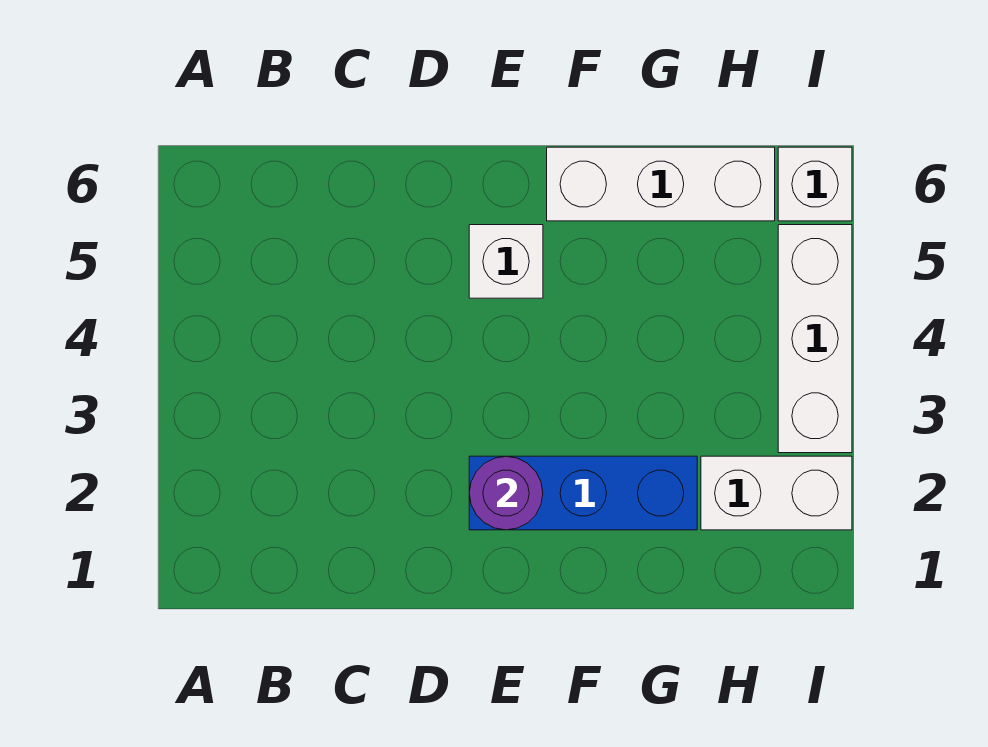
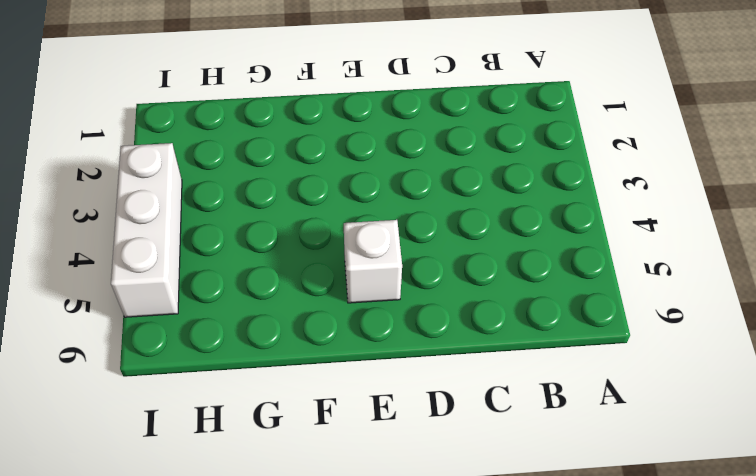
none -> blue brick E2:G2 level 1
none -> white brick F6:H6 level 1

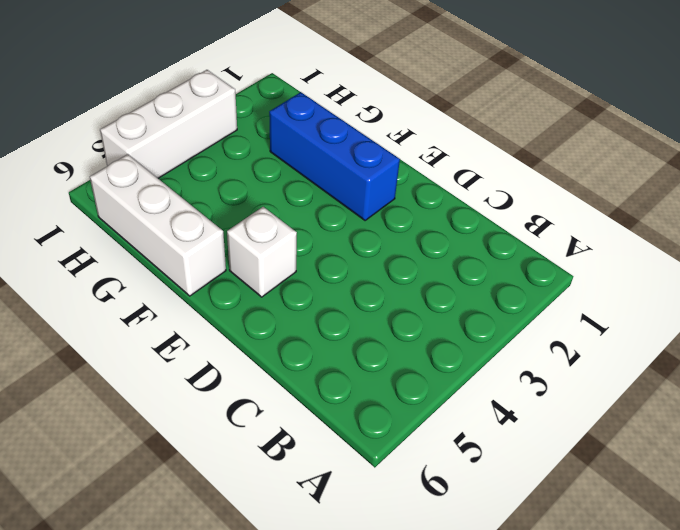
none -> white brick H2:I2 level 1
none -> white brick I6 level 1

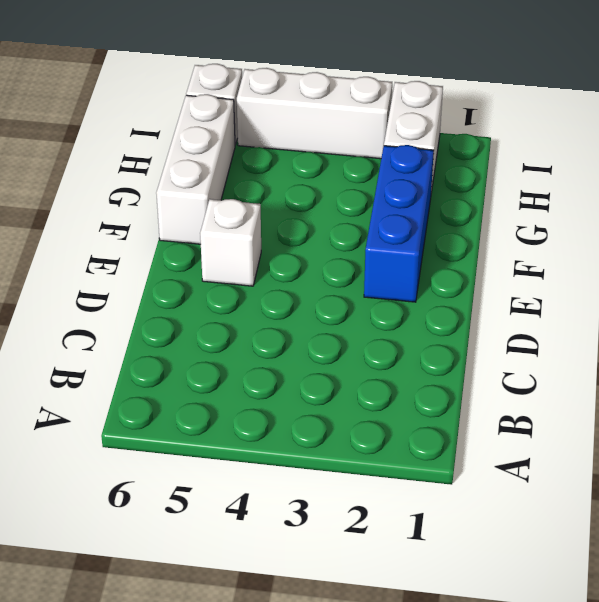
none -> purple round brick E2 level 2

